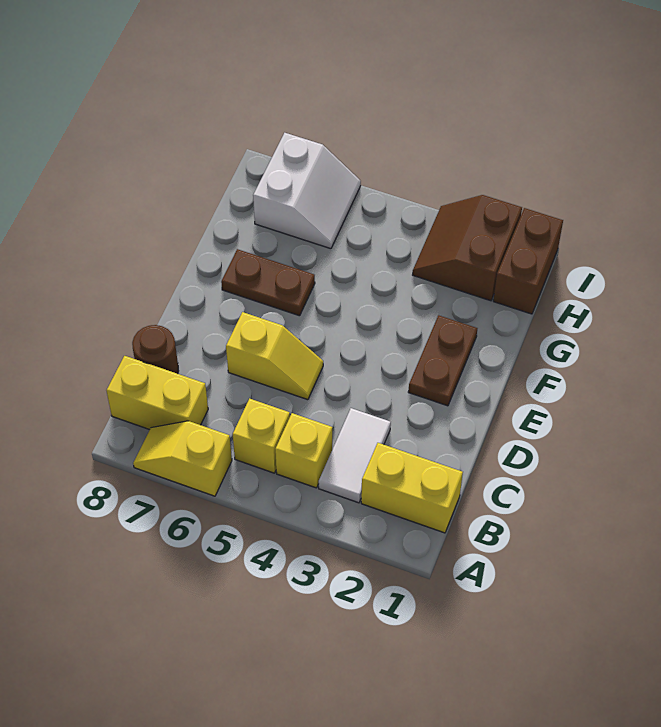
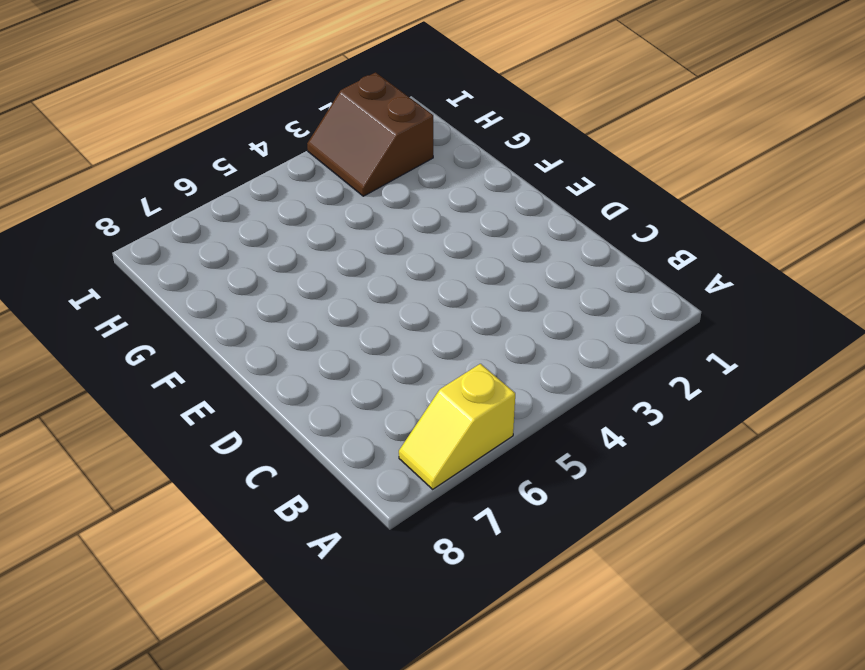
none -> yellow brick B1:B2 level 1
none -> white tile B3:C3 level 1
none -> yellow brick B4 level 1

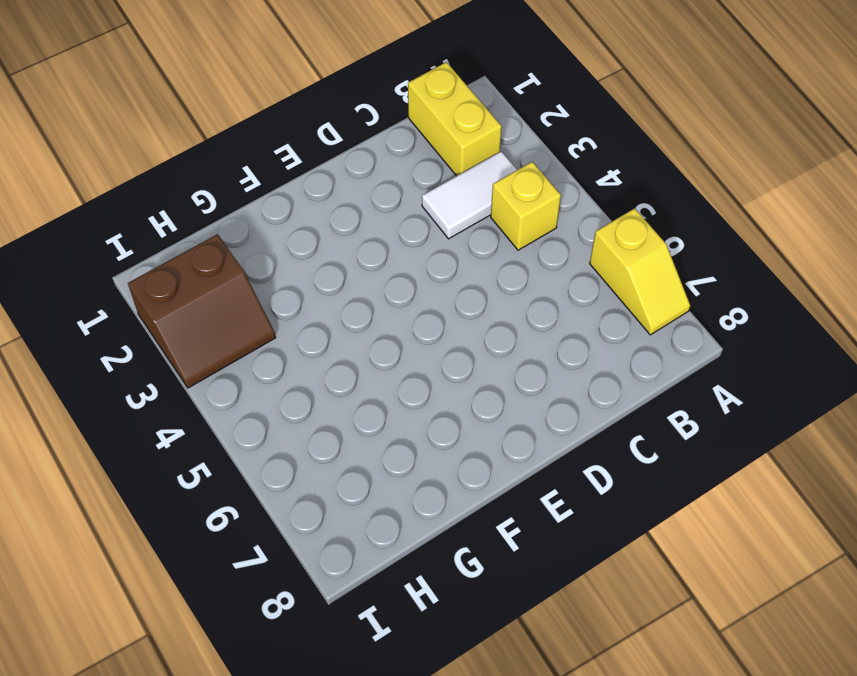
none -> yellow brick B5 level 1
none -> yellow brick B7:B8 level 1
none -> brown round brick C8 level 1

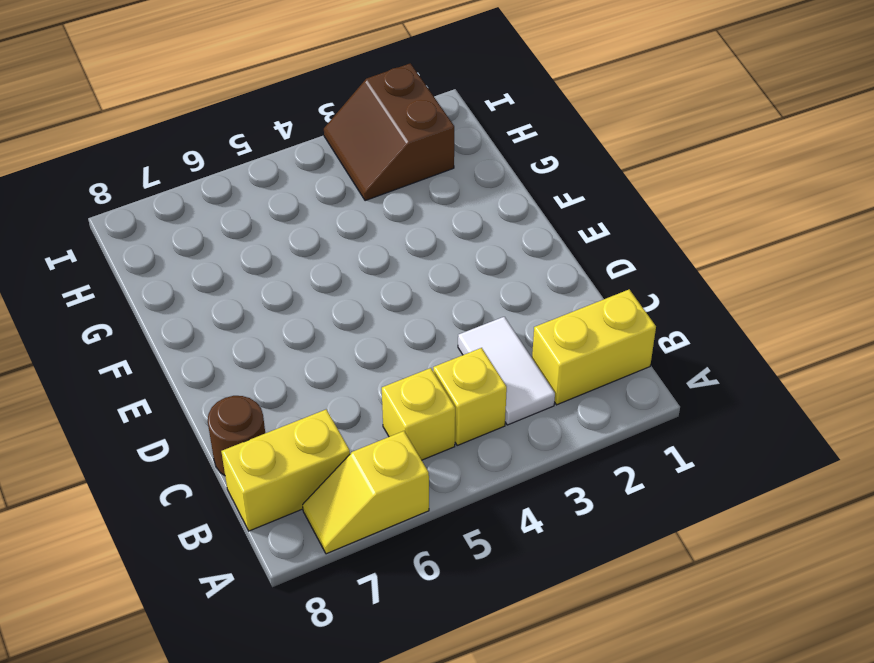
none -> yellow slope D5:D6 level 1 top 6
none -> brown plate E2:F2 level 1
none -> brown plate F6:F7 level 1

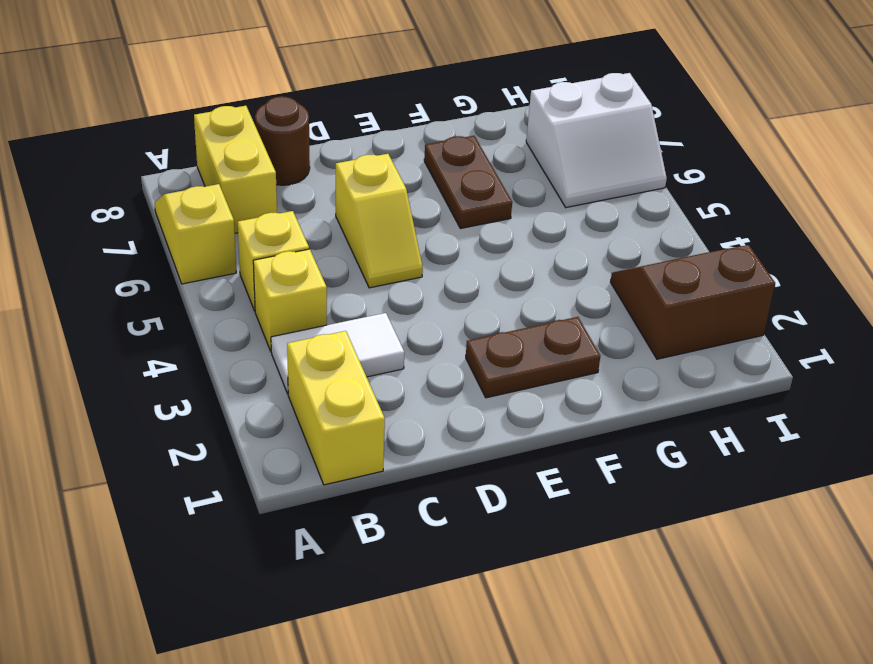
none -> brown brick H1:I1 level 1

